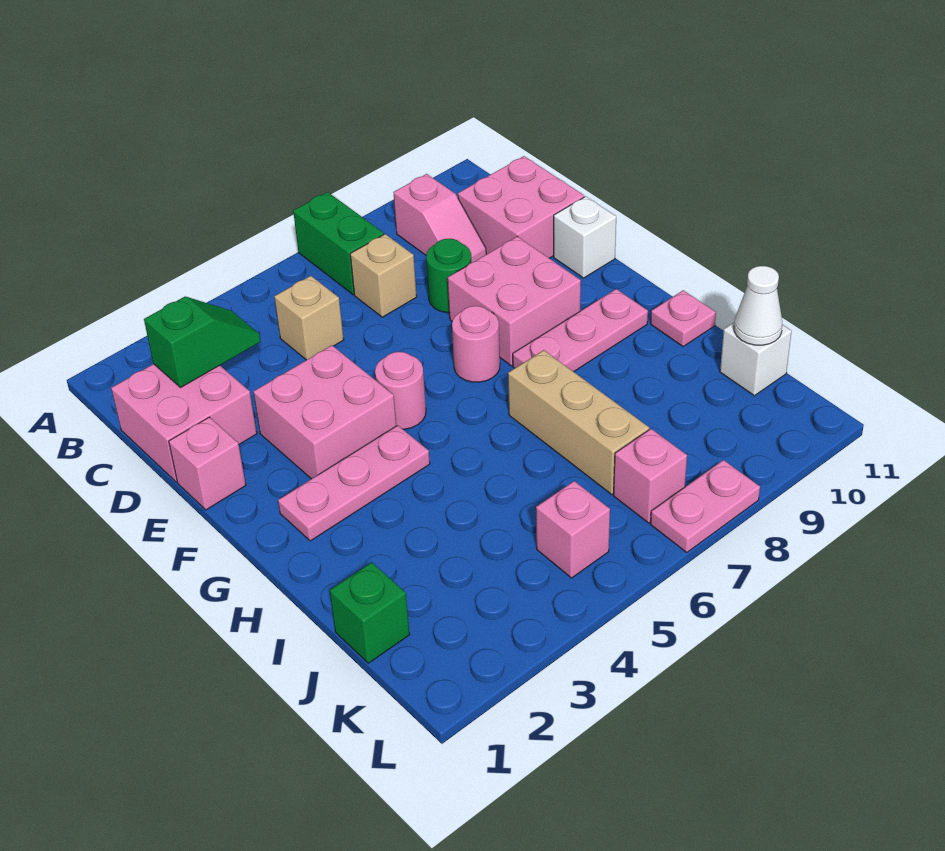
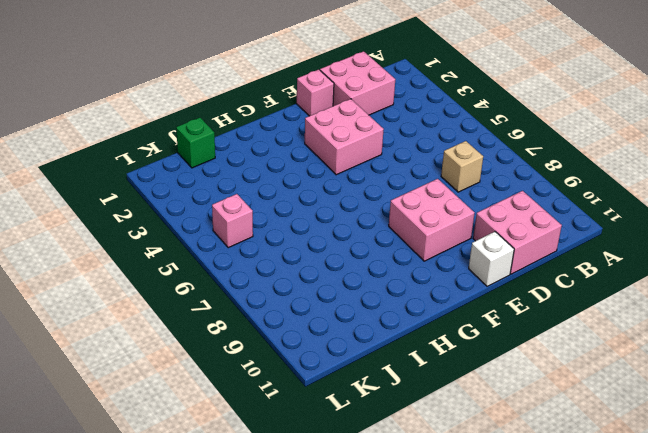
none -> green brick A7:B7 level 1
none -> pink slope B9:C9 level 1 top B
none -> tan brick C5 level 1

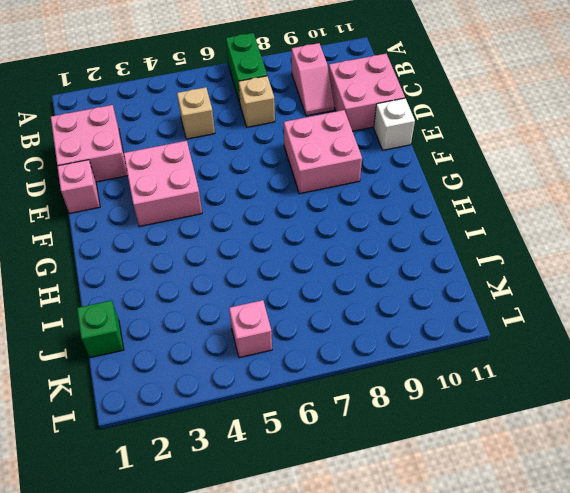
none -> green round brick D8 level 1
none -> pink round brick F5 level 1
none -> pink round brick F7 level 1

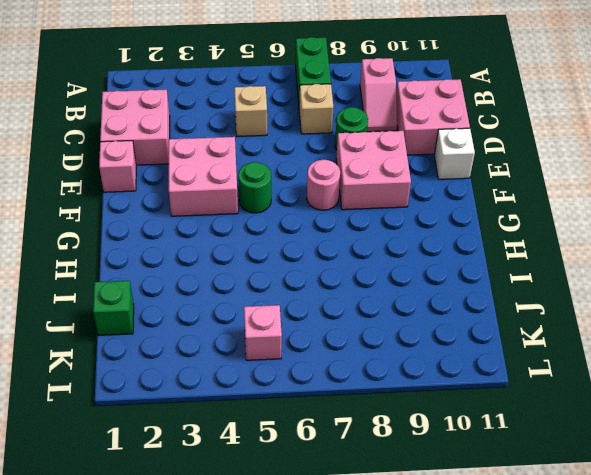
green round brick F5 level 1 -> pink round brick F5 level 1
none -> pink plate G2:G4 level 1
none -> pink plate G8:G10 level 1
none -> tan brick H7:J7 level 1

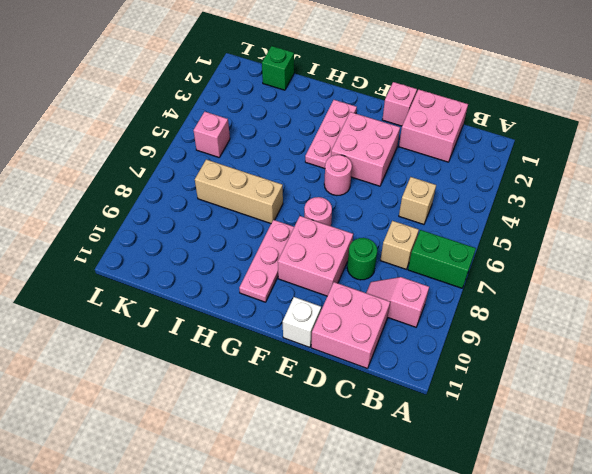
none -> pink plate H11 level 1
none -> white brick J11 level 1
none -> pink brick K7 level 1

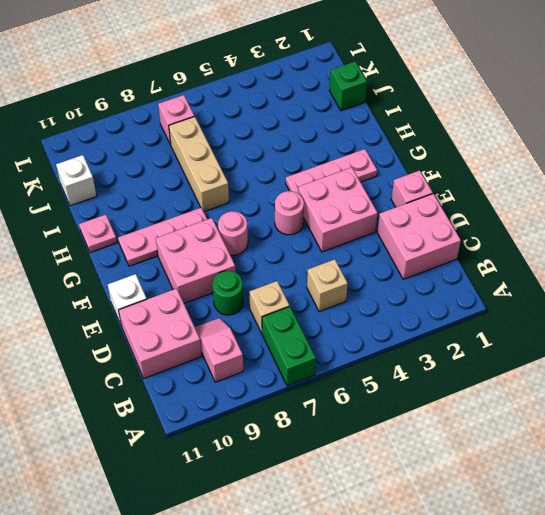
none -> pink brick K5 level 1
none -> pink plate L7:L8 level 1
none -> green slope C2:C3 level 2 top 2

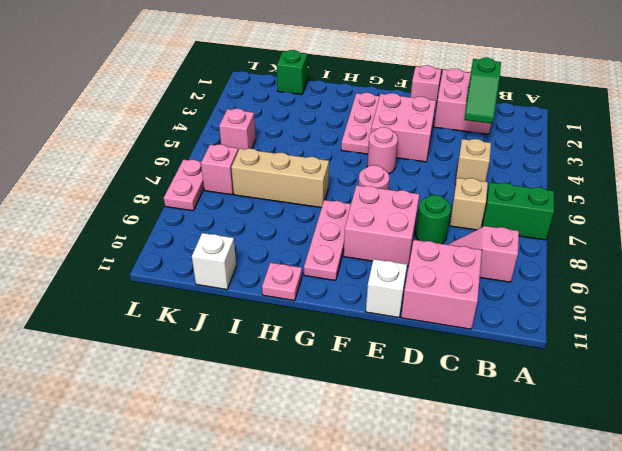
none -> white cone J11 level 2

